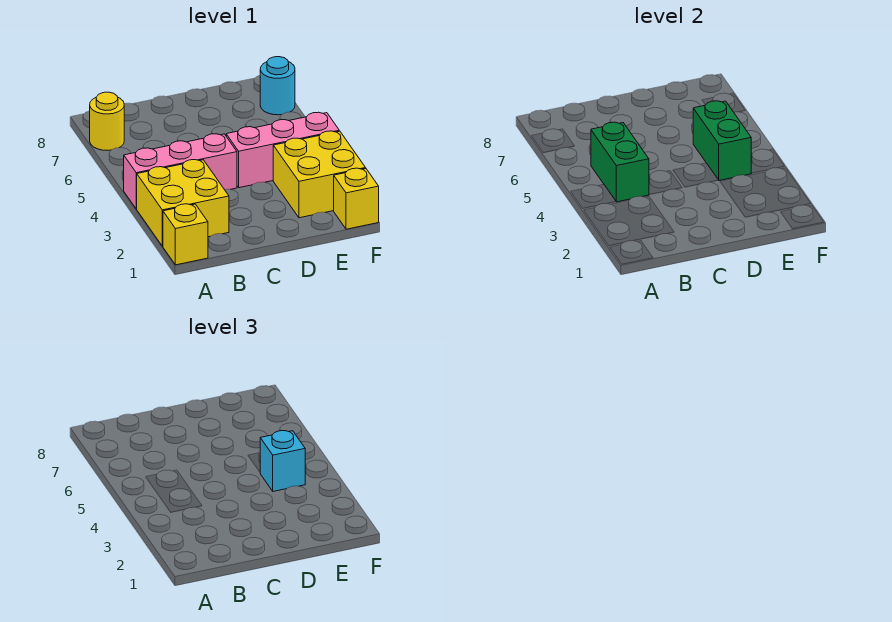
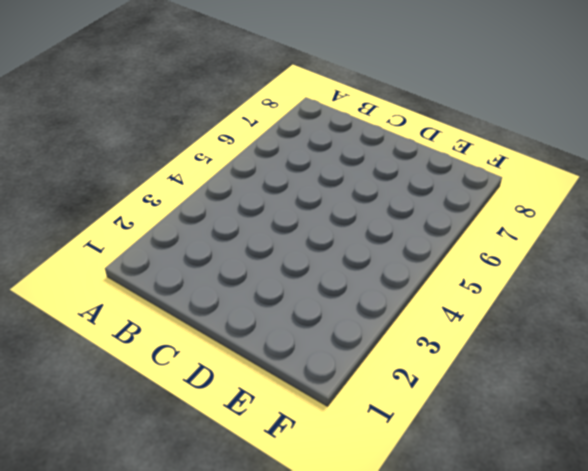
none -> yellow brick A1 level 1
none -> yellow brick A2:B3 level 1

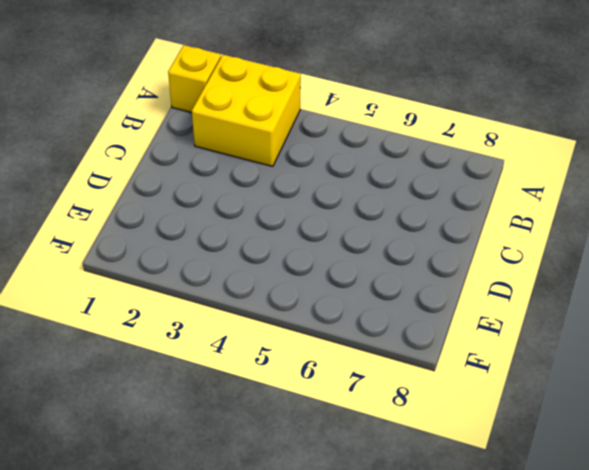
none -> pink brick A4:C4 level 1
none -> yellow round brick A7 level 1

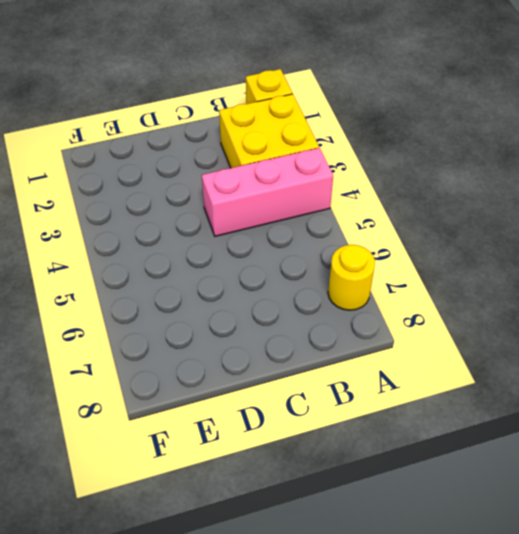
none -> pink brick D4:F4 level 1
none -> yellow brick E2:F3 level 1

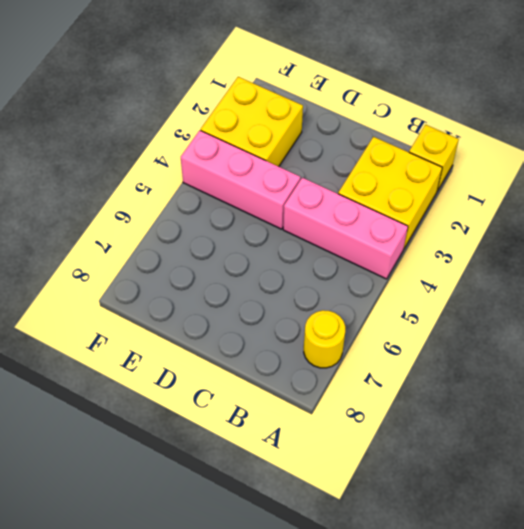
none -> yellow brick F1 level 1
none -> cyan round brick F7 level 1

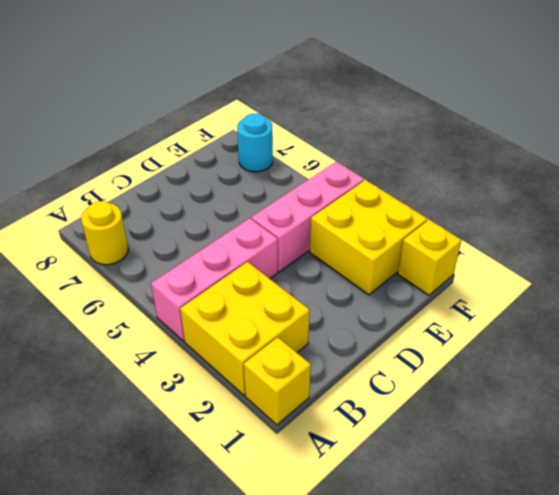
none -> green brick B4:B5 level 2
none -> green brick E4:E5 level 2

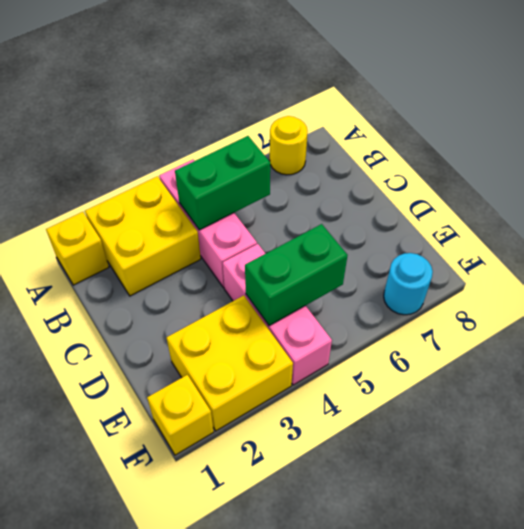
none -> cyan brick E4 level 3

